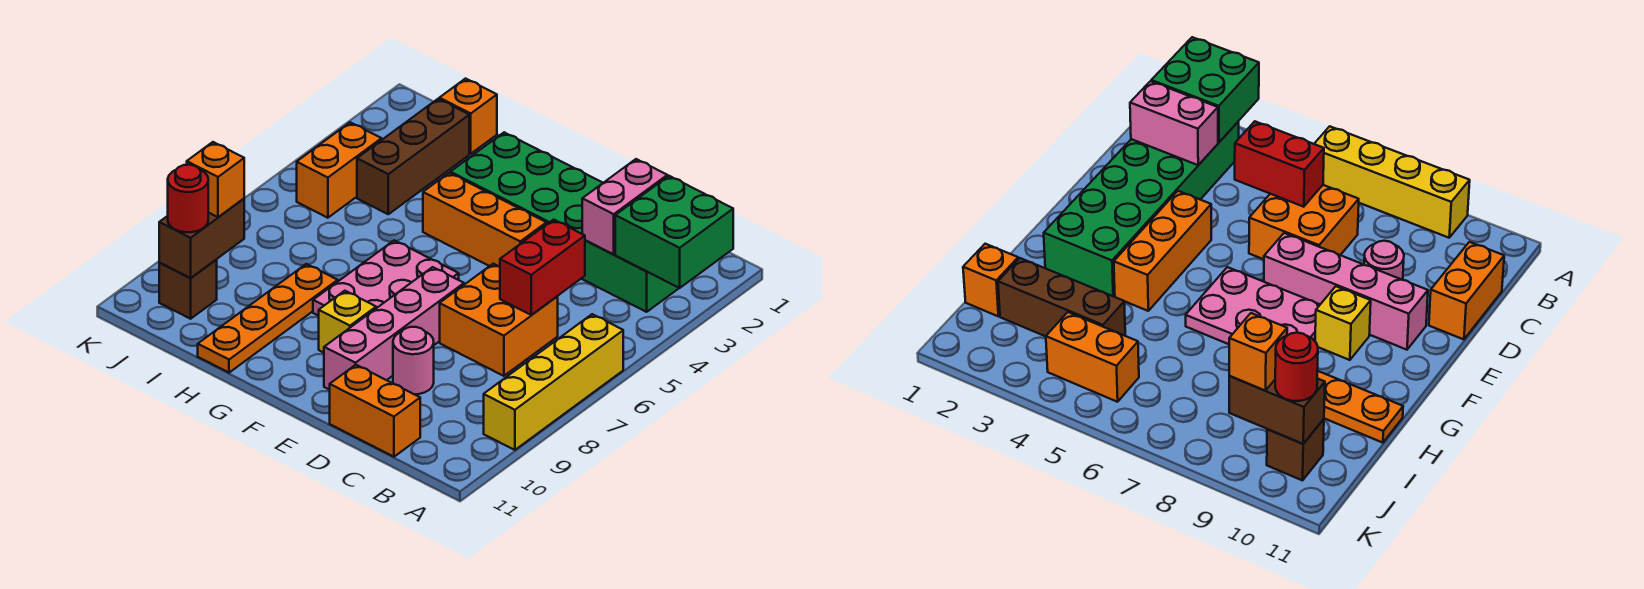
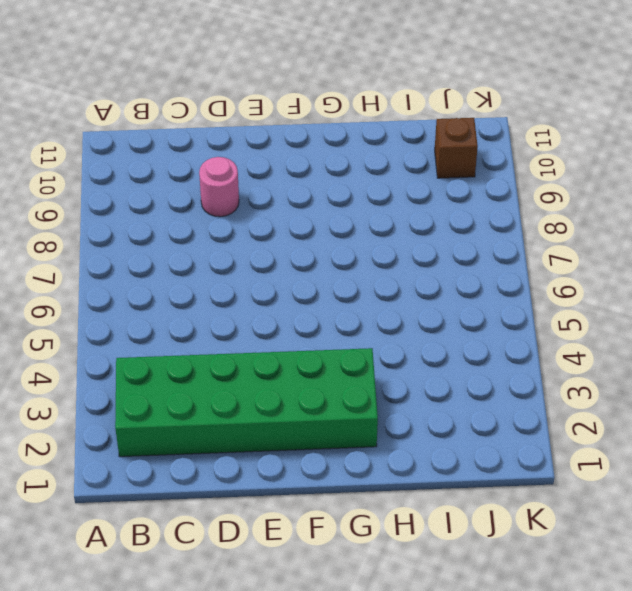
none -> yellow brick A6:A9 level 1
none -> orange brick C6:D7 level 1
none -> orange brick C11:D11 level 1

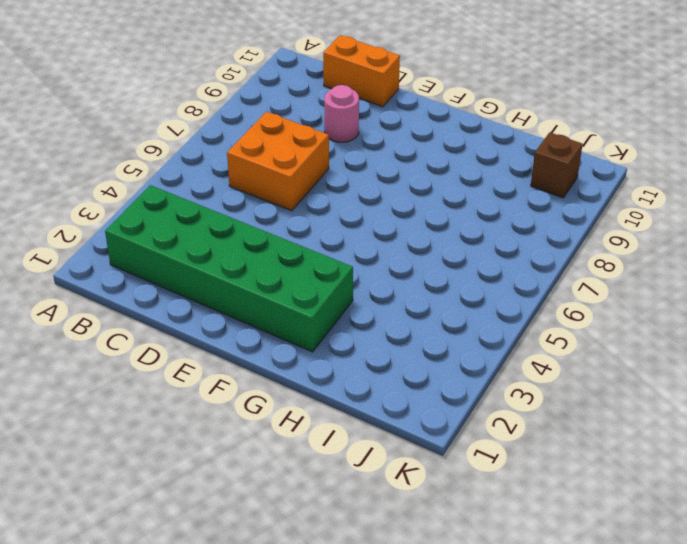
none -> yellow brick A6:A9 level 1
none -> orange brick E4:G4 level 1
none -> pink brick E7:E10 level 1

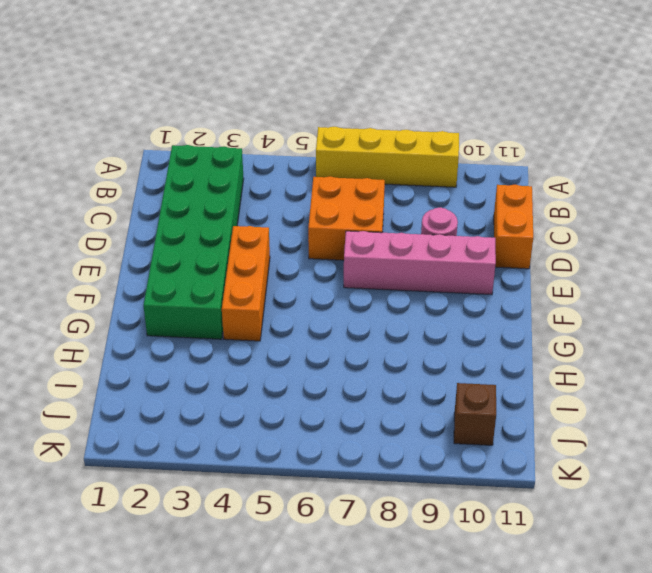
none -> pink plate F6:G8 level 1
none -> yellow brick F9 level 1
none -> orange plate H8:H11 level 1

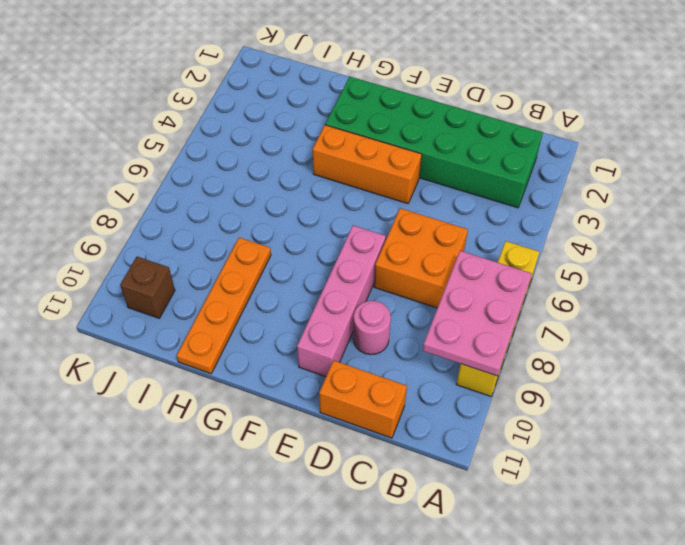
pink plate A7:B9 level 2 -> pink plate F6:G8 level 1
none -> yellow brick F9 level 1
none -> orange brick I1 level 1
none -> brown brick I2:I4 level 1

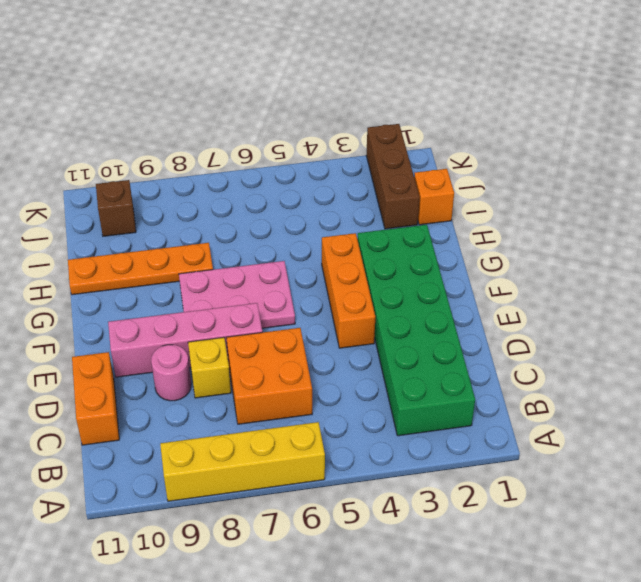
yellow brick D8 level 1 -> yellow brick F9 level 1
brown brick I2:K2 level 1 -> brown brick I2:I4 level 1
none -> orange brick J4:J5 level 1
none -> green brick A2:B3 level 2
none -> pink brick C2:C3 level 2

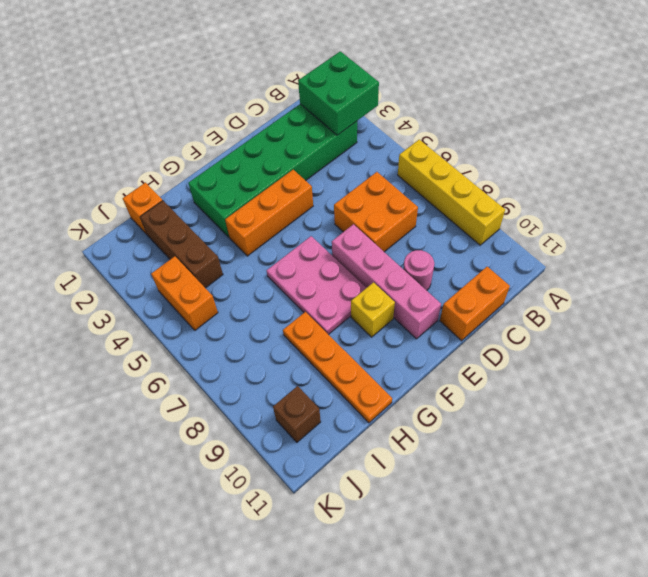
none -> pink brick C2:C3 level 2
none -> red brick C5:C6 level 2
none -> brown brick J9:J10 level 2

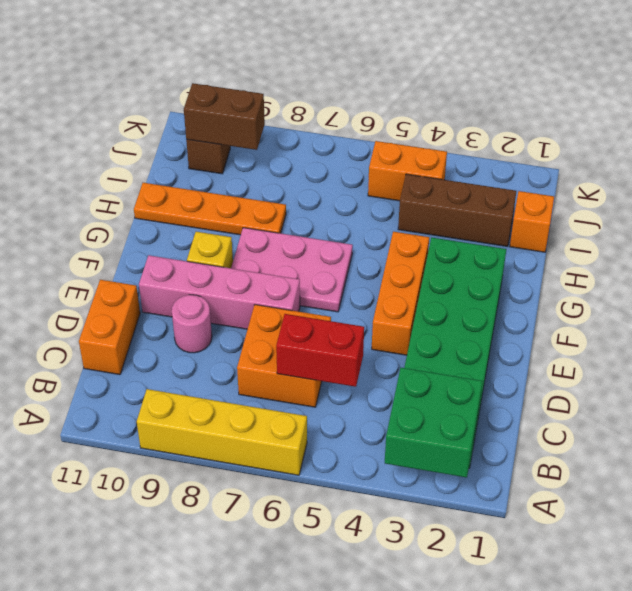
none -> pink brick C2:C3 level 2
none -> orange brick J9 level 3
none -> red round brick J10 level 3

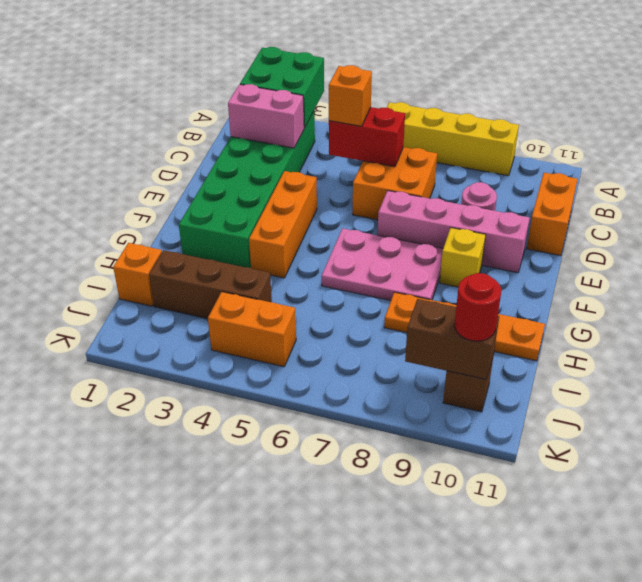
orange brick C5 level 3 -> orange brick J9 level 3

